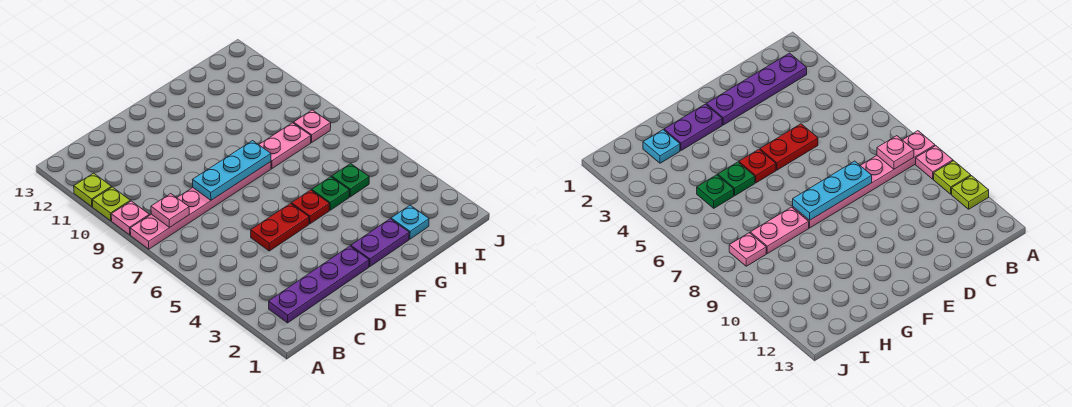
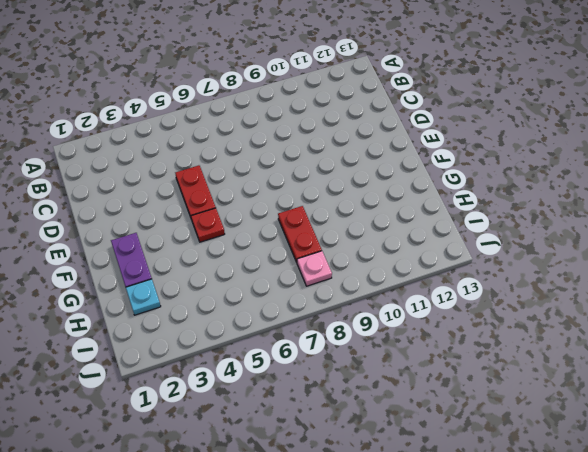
red plate G8:H8 level 1 -> pink plate G8:H8 level 1
none -> pink plate A8:F8 level 1
none -> pink plate A9 level 1
none -> lime plate A10 level 1

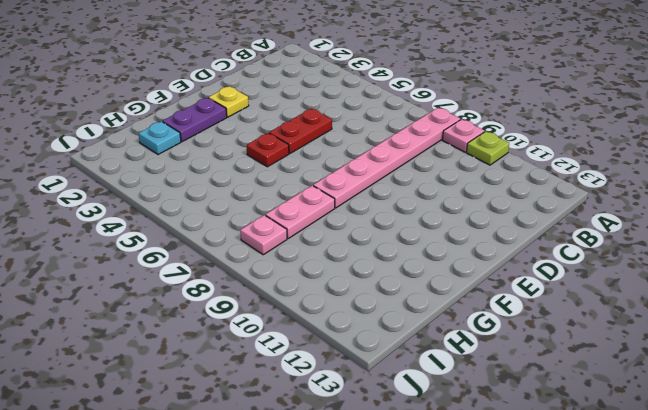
yellow plate E2 level 1 -> purple plate B2:E2 level 1
none -> lime plate A11 level 1
none -> green plate G5 level 1
none -> green plate H5 level 1

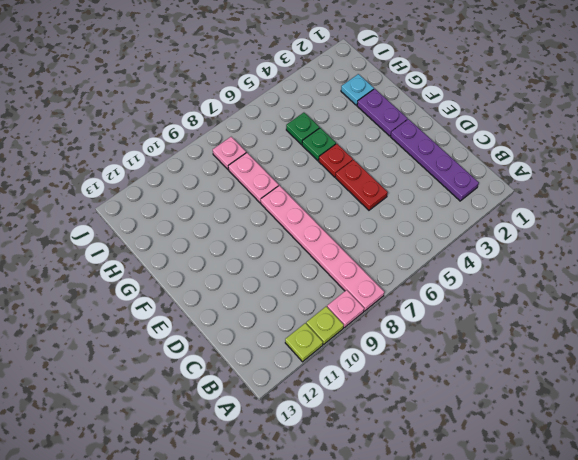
none -> pink plate B8 level 2
none -> cyan plate D8:F8 level 2

